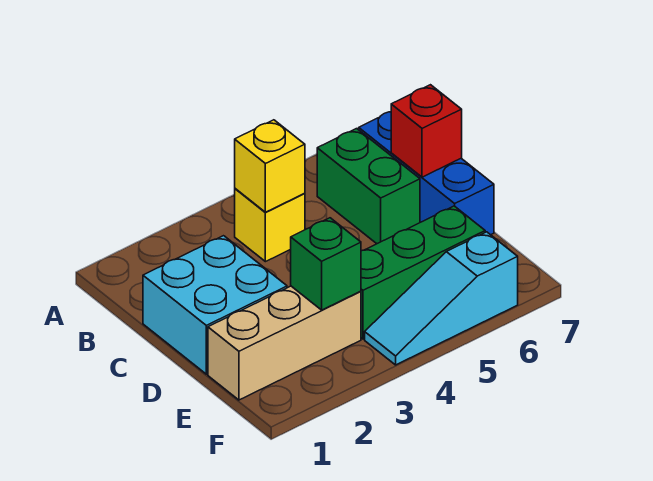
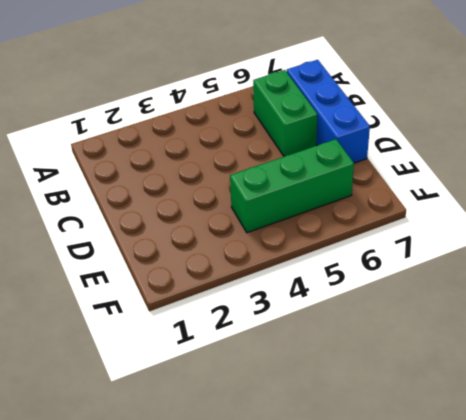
none -> yellow brick B4 level 1
none -> cyan brick C1:D2 level 1

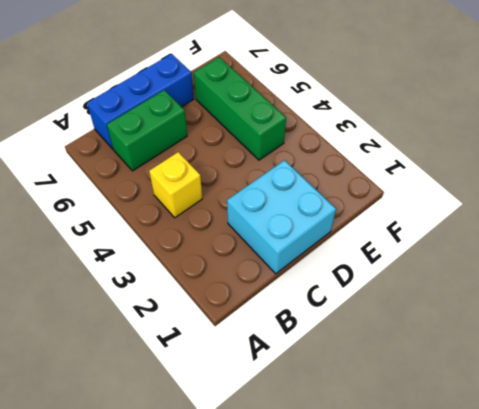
none -> tan brick E1:E3 level 1
none -> cyan slope F4:F6 level 1 top 6

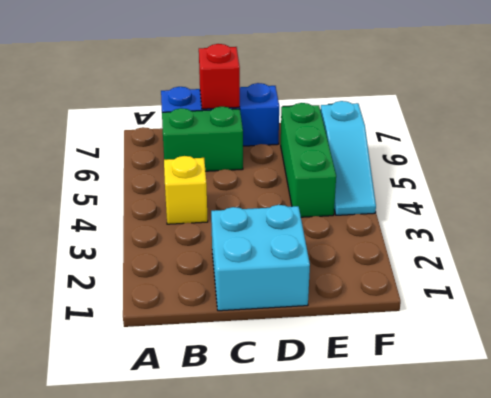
none -> tan brick E1:E3 level 1
none -> yellow brick B4 level 2

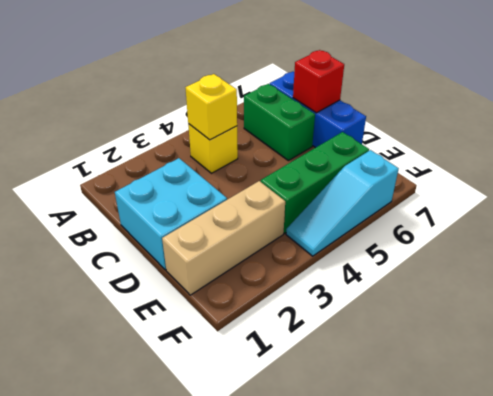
none -> green brick E3 level 2

